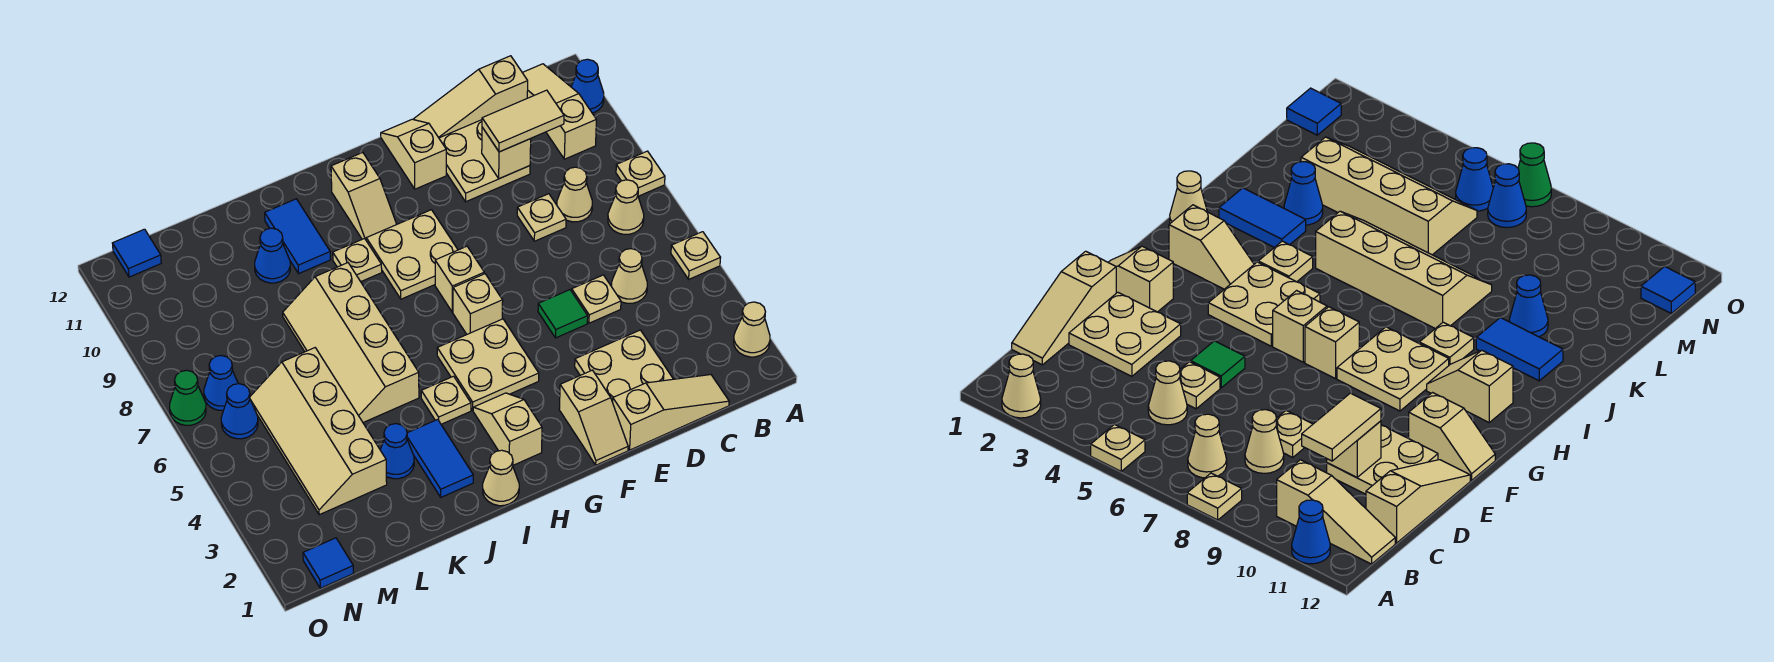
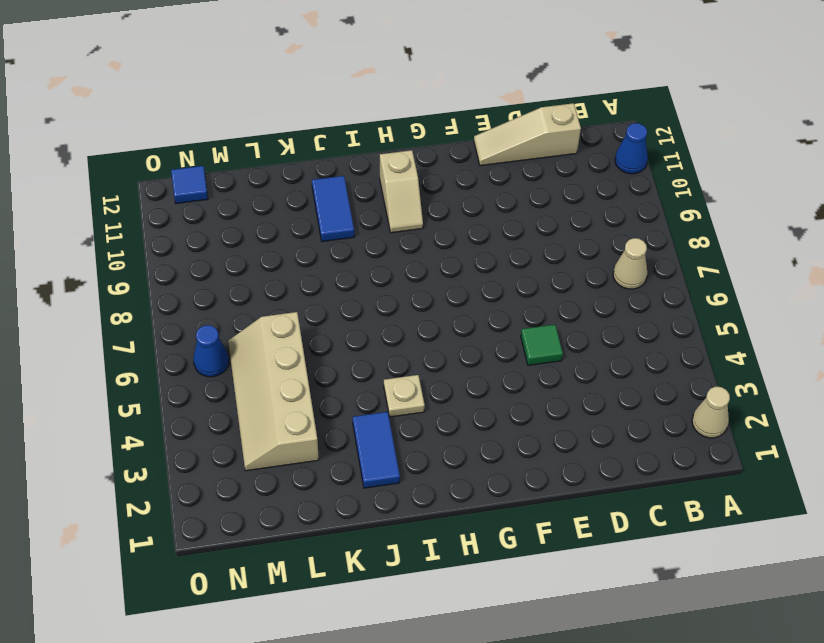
none -> tan plate A5 level 1
none -> tan plate A8 level 1
none -> tan slope B10:B12 level 1 top 10
none -> tan slope C1:E1 level 1 top E

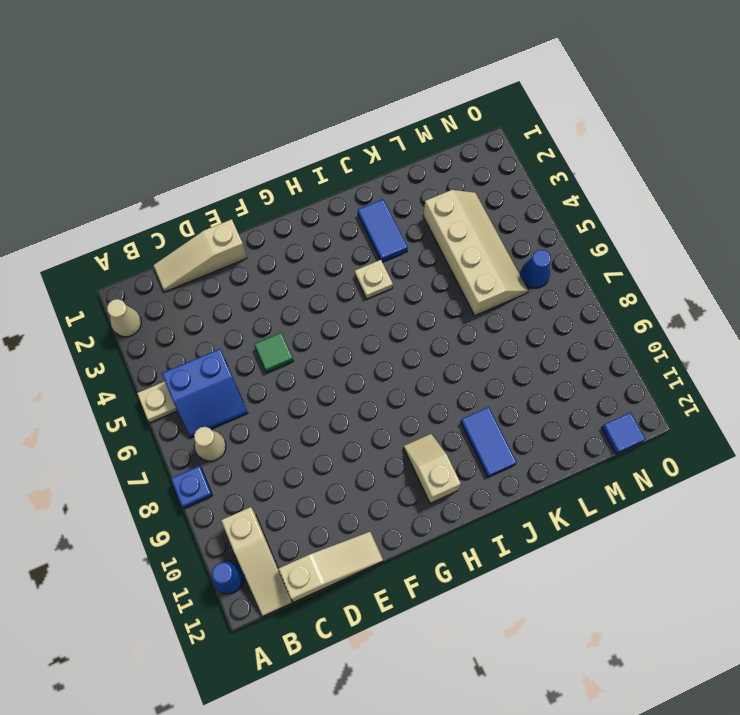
blue plate A8 level 1 -> tan plate A8 level 1
blue slope B5:C6 level 1 top 5 -> tan cone C5 level 1
none -> tan cone C8 level 1
none -> tan plate D2:E3 level 1
none -> tan plate D5 level 1
none -> tan plate D8 level 1

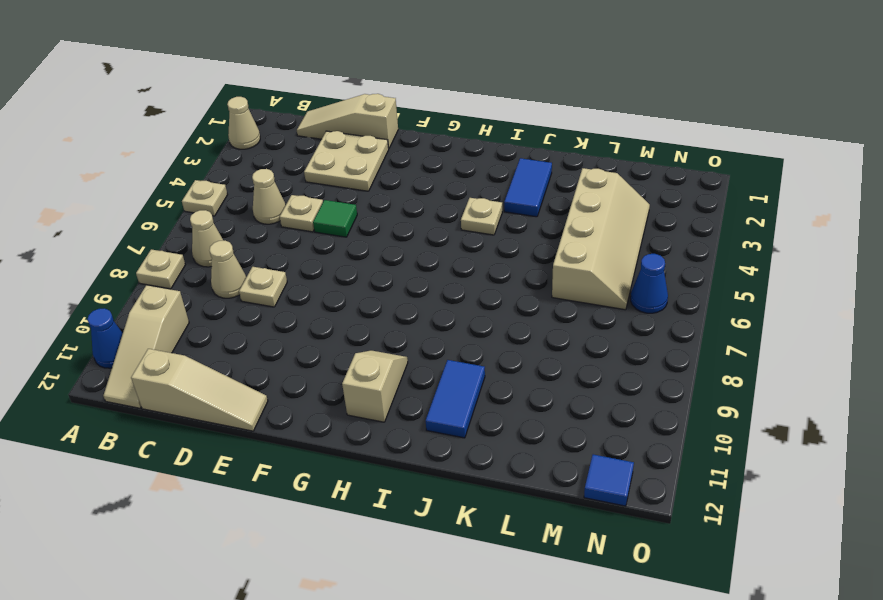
none -> tan plate D10:E11 level 1
none -> tan slope F1:F2 level 1 top 2
none -> tan slope F11:F12 level 1 top 11
none -> tan plate G4:H5 level 1

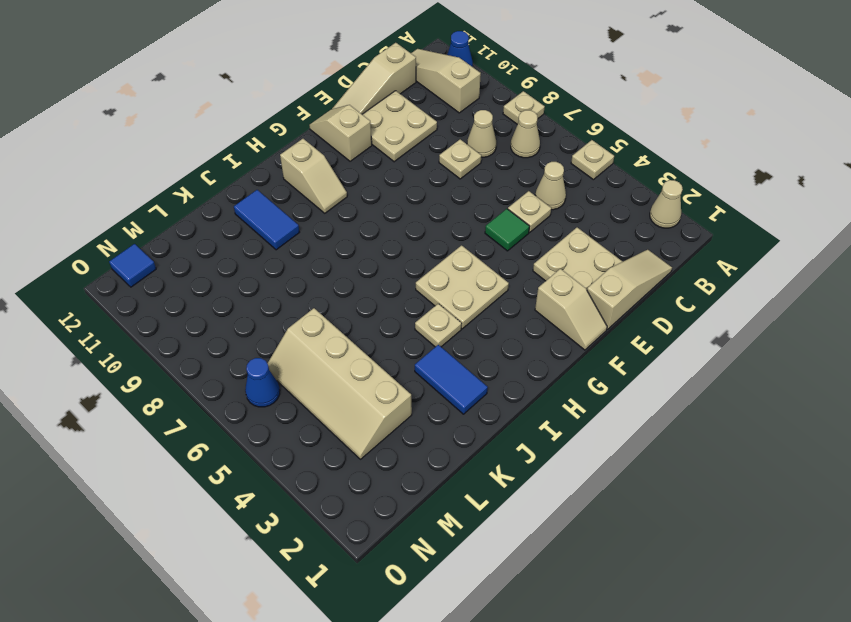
none -> tan brick G6 level 1
none -> tan brick G7 level 1
none -> tan plate G8:H9 level 1
none -> tan slope H2:H3 level 1 top 2

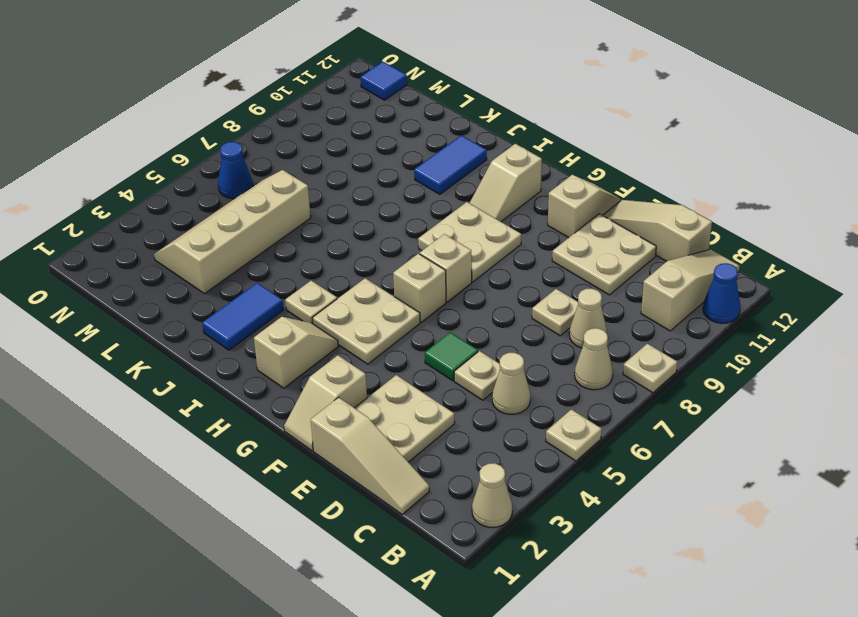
none -> tan cone I1 level 1
none -> tan plate I9 level 1
none -> tan slope J5:K8 level 1 top J
none -> blue cone K3 level 1

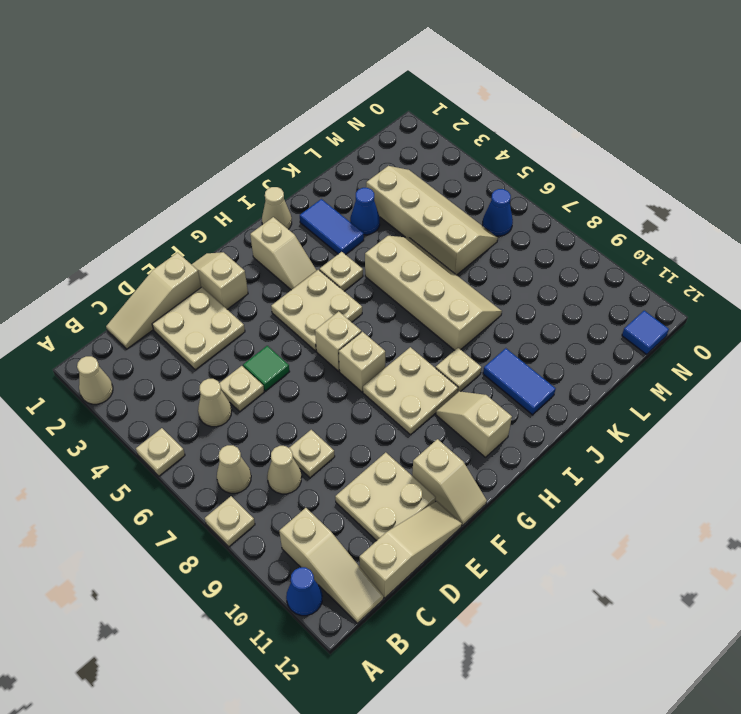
none -> blue cone K10 level 1
none -> blue tile N1 level 1
none -> blue cone N7 level 1
none -> green cone O7 level 1

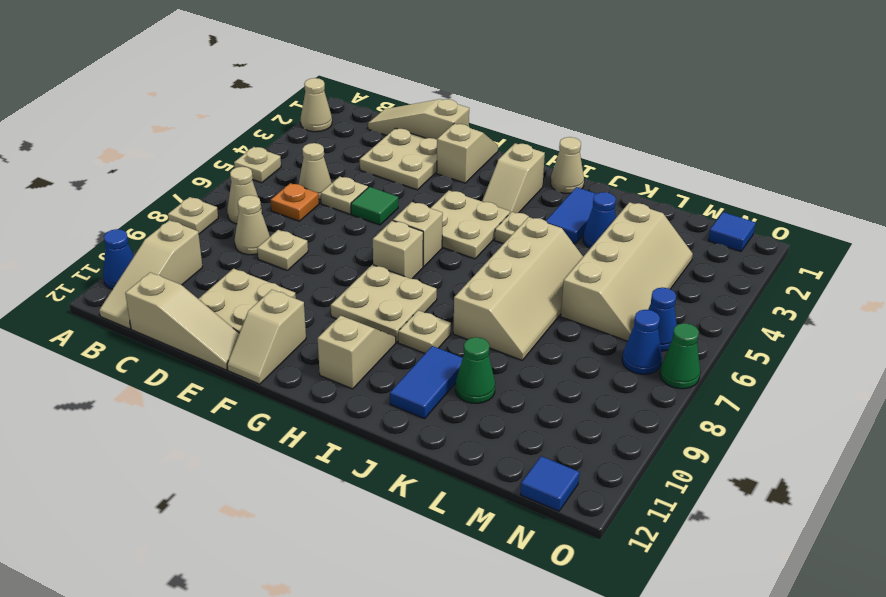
orange plate C6 level 1 -> none
green cone K10 level 1 -> blue cone K10 level 1
none -> tan brick D10 level 2
none -> tan tile C10:D10 level 3

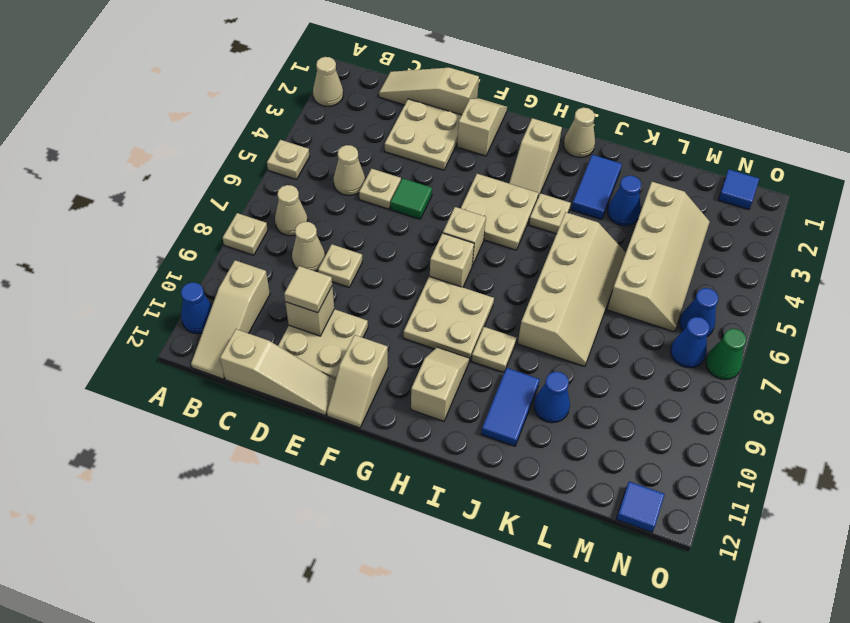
tan tile D10 level 3 -> tan tile C10:D10 level 3

